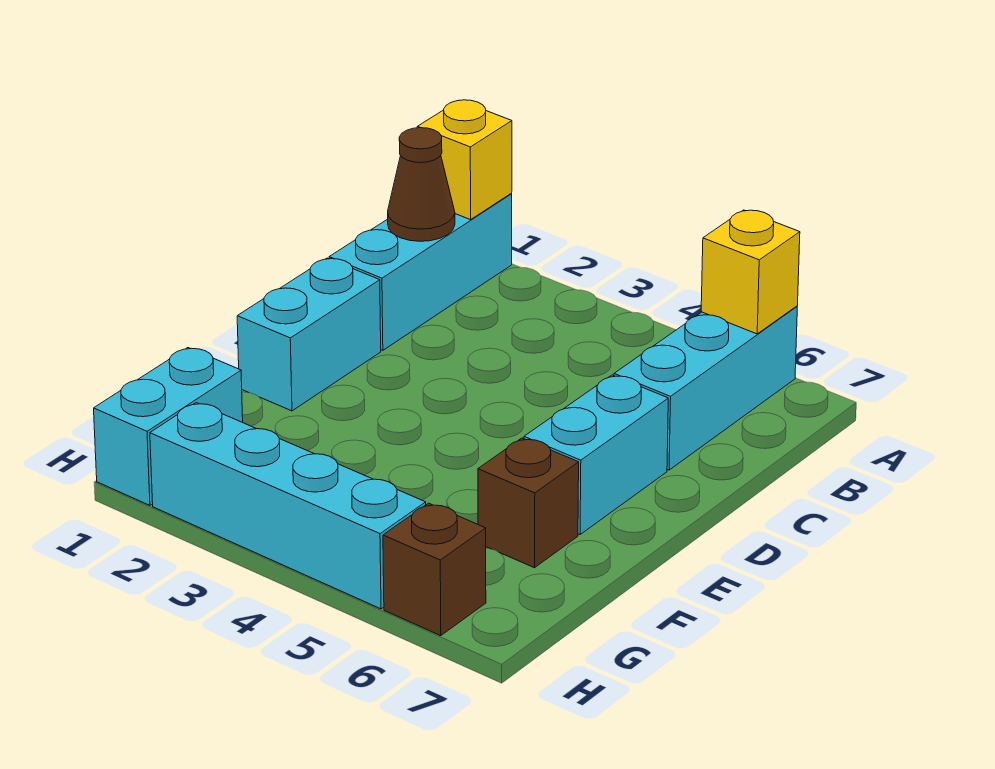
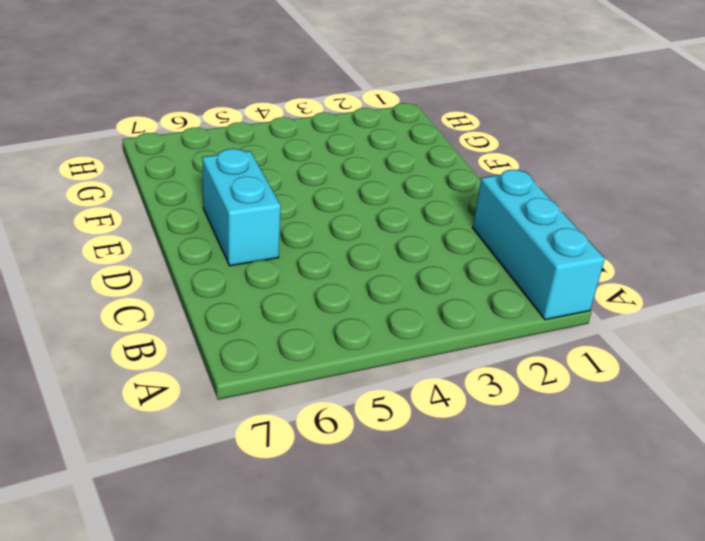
none -> cyan brick A6:C6 level 1
none -> cyan brick D1:E1 level 1

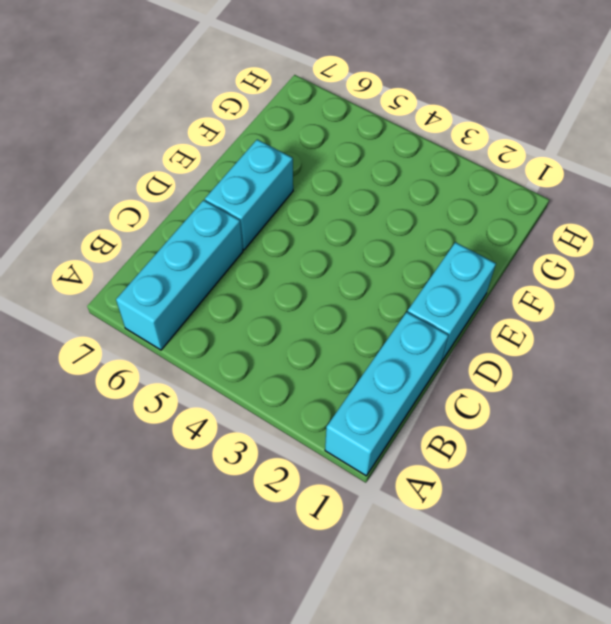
none -> brown brick F6 level 1
none -> cyan brick G1:H1 level 1

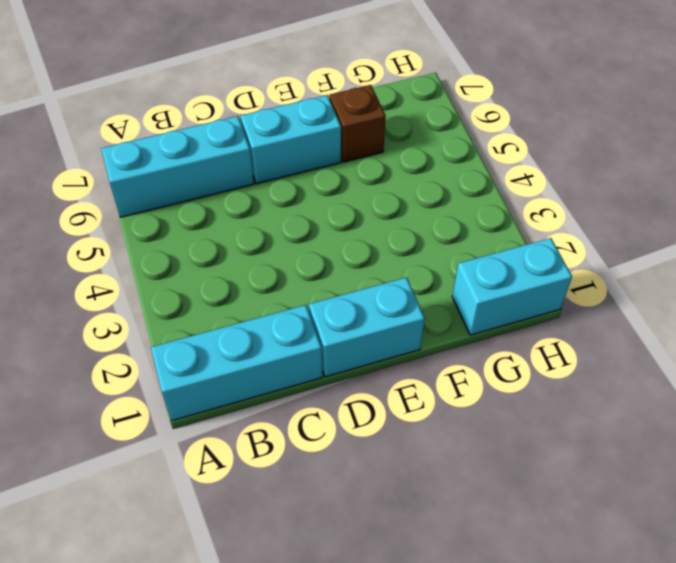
none -> cyan brick H2:H5 level 1
none -> brown brick H6 level 1

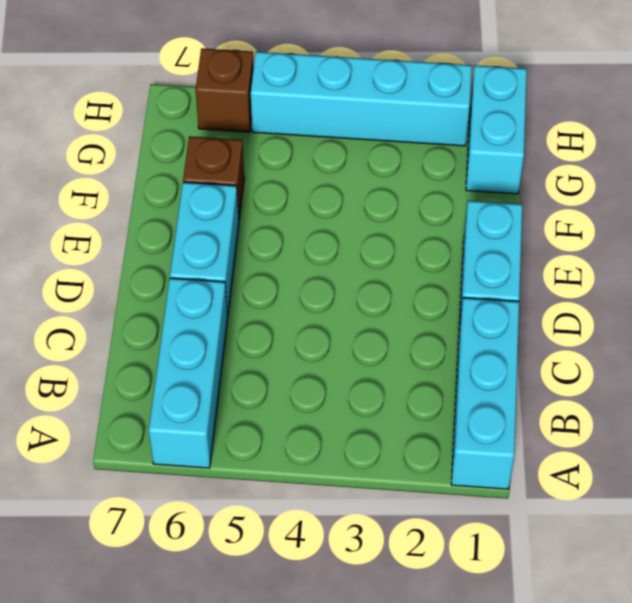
none -> yellow brick A1 level 2
none -> yellow brick A6 level 2

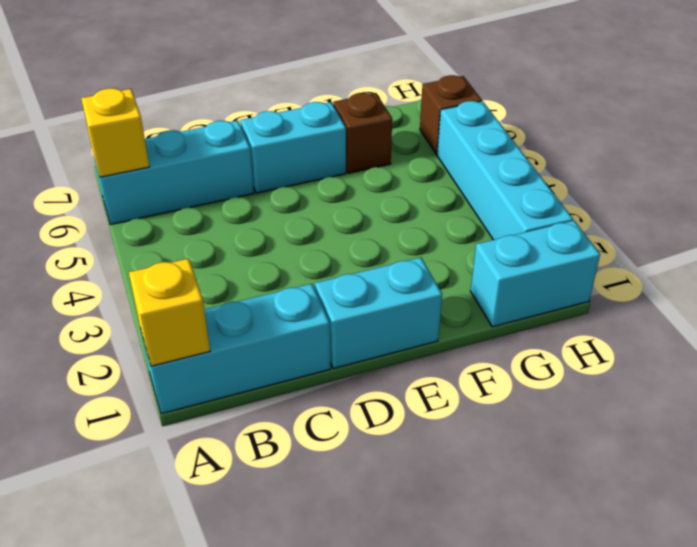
none -> brown cone B1 level 2

